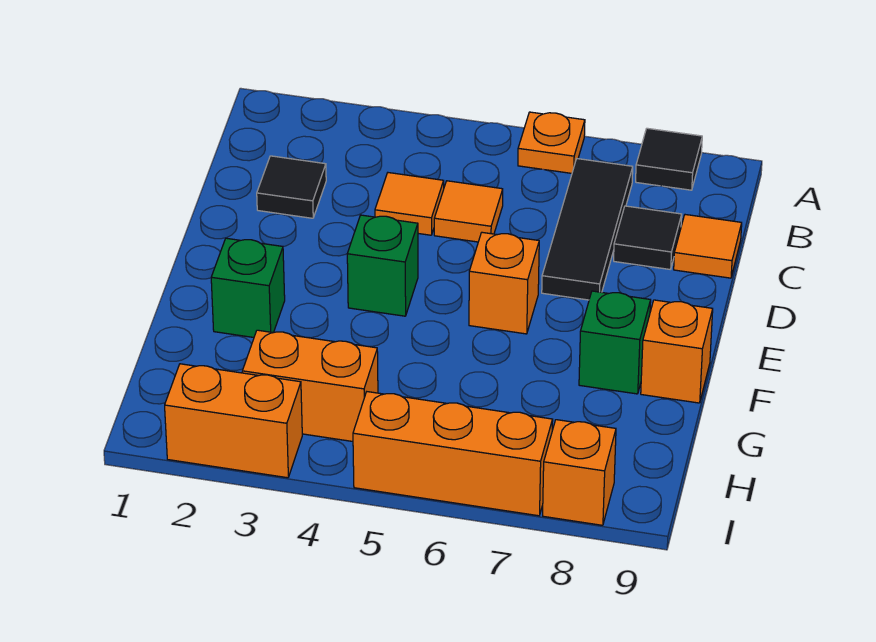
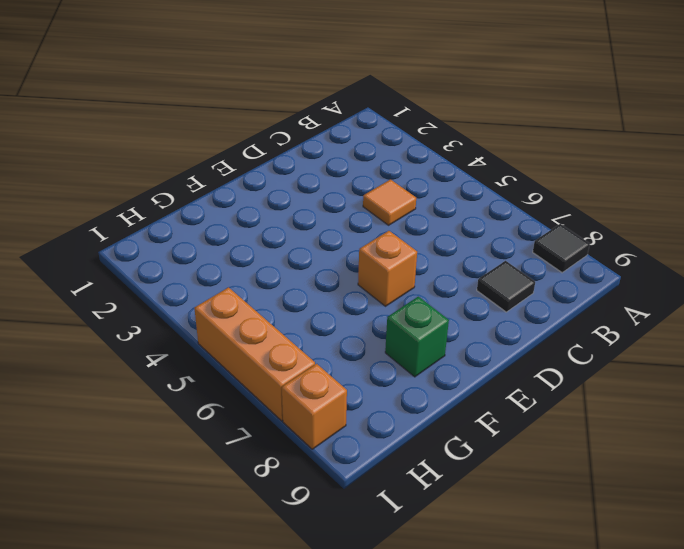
none -> orange plate A6 level 1
none -> black tile B7:D7 level 1
none -> black tile C2 level 1

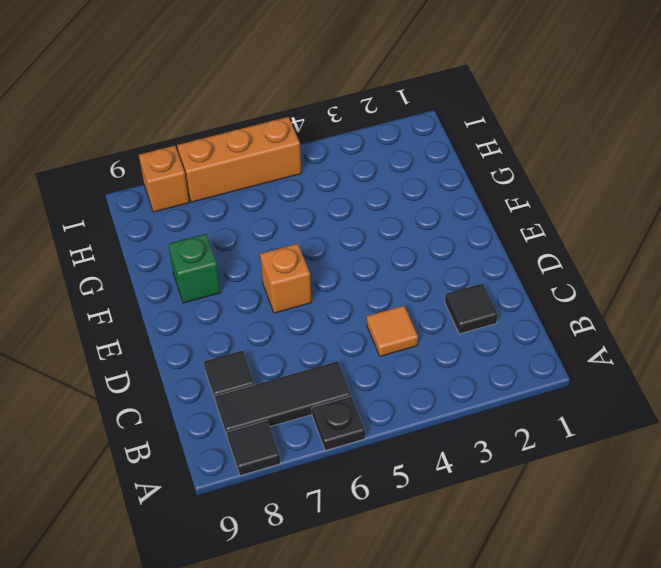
black plate A6 level 1 -> orange plate A6 level 1
black tile B6:B8 level 1 -> black tile B7:D7 level 1
none -> orange tile C5 level 1
none -> orange tile C9 level 1
none -> green brick E4 level 1

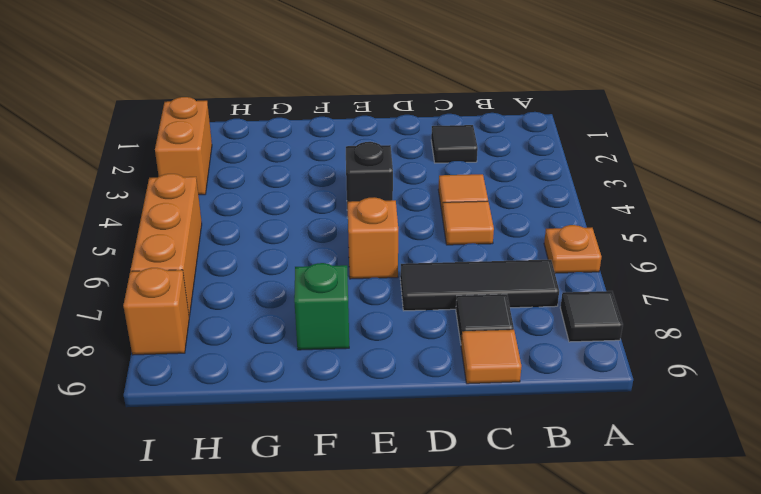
black brick E4 level 1 -> green brick E4 level 1
none -> green brick F2 level 1
none -> orange brick F9 level 1
none -> orange brick H3:H4 level 1

